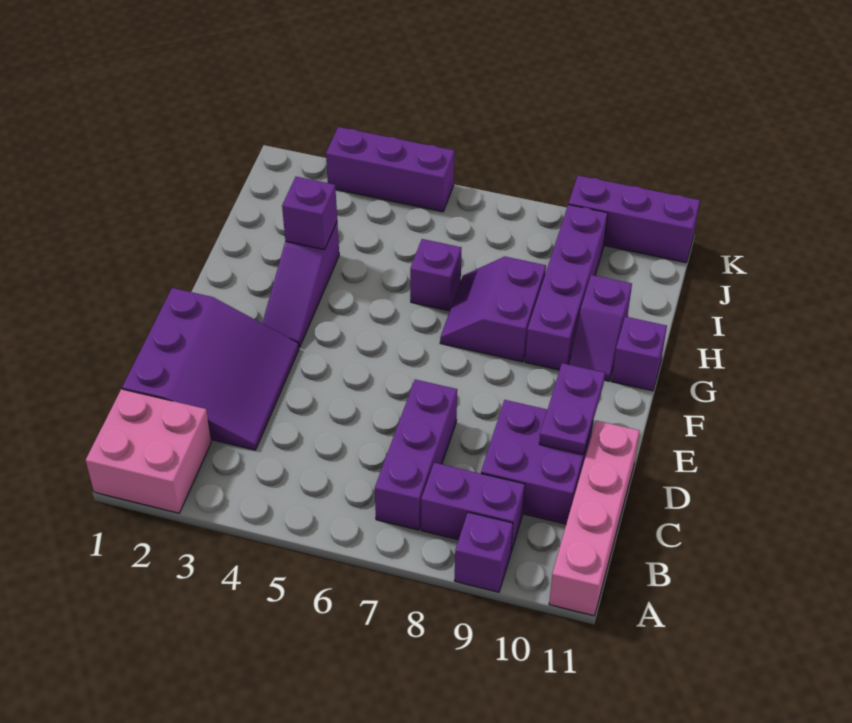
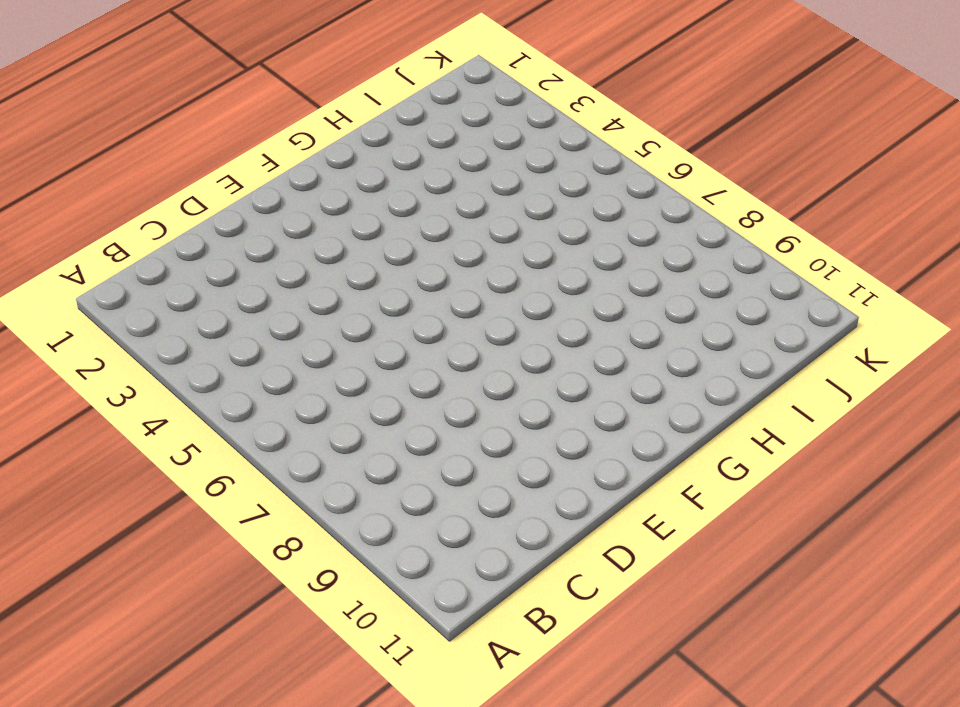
none -> pink brick A1:B2 level 1
none -> purple brick A9 level 1
none -> pink brick A11:D11 level 1

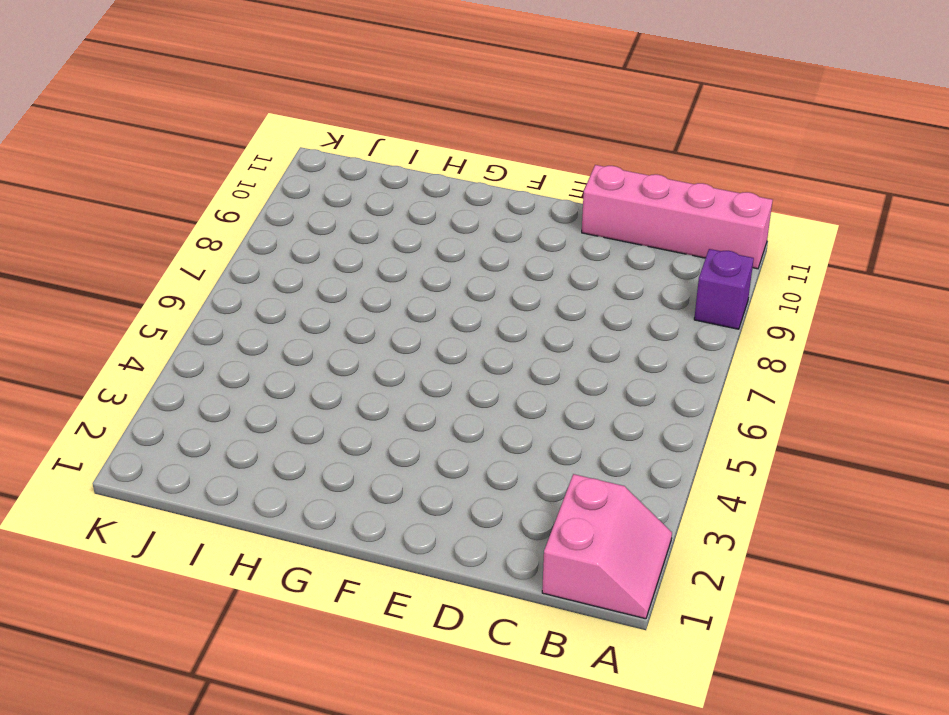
pink slope A1:B2 level 1 top B -> pink brick A1:B2 level 1
none -> purple brick B7:D7 level 1
none -> purple brick B8:B9 level 1
none -> purple slope C1:E3 level 1 top 1

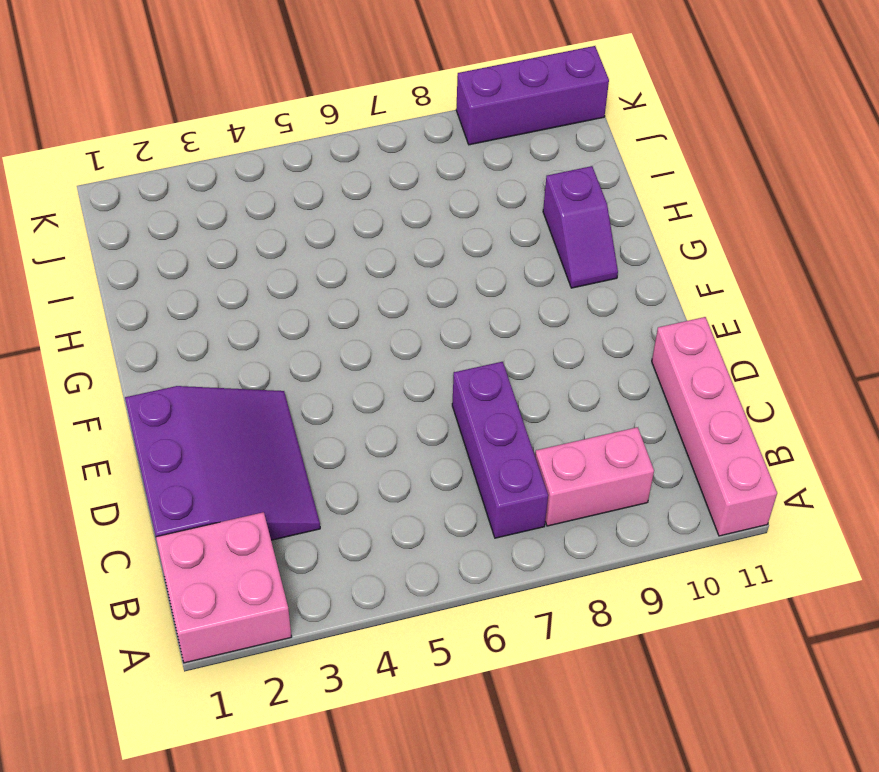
pink brick B8:B9 level 1 -> purple brick B8:B9 level 1
none -> purple brick A9 level 1
none -> purple brick C9:D10 level 1
none -> purple slope F3:H3 level 1 top H

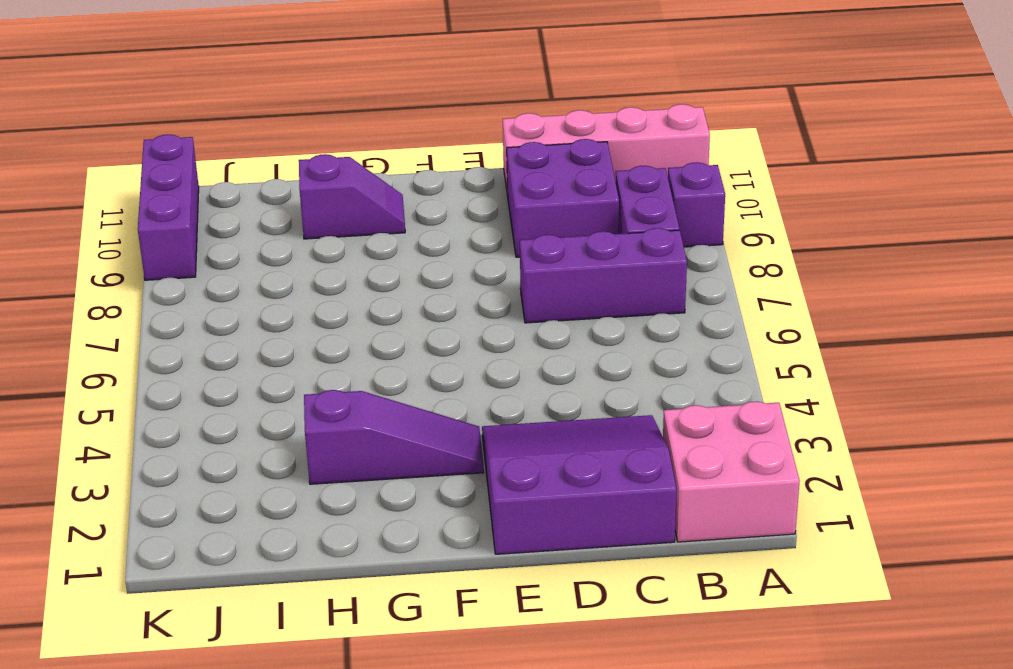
none -> purple slope G7:H8 level 1 top 8
none -> purple brick G9:J9 level 1
none -> purple brick G11 level 1

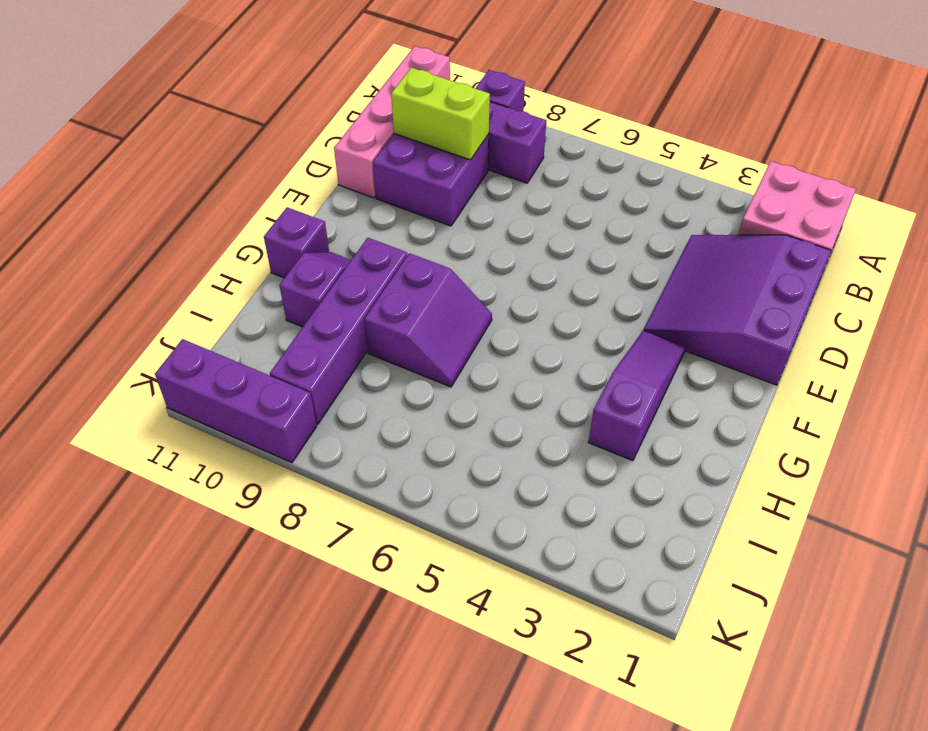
lime brick C9:C10 level 2 -> none
none -> purple brick B7:D7 level 1
none -> purple brick H6 level 1
none -> purple brick K3:K5 level 1

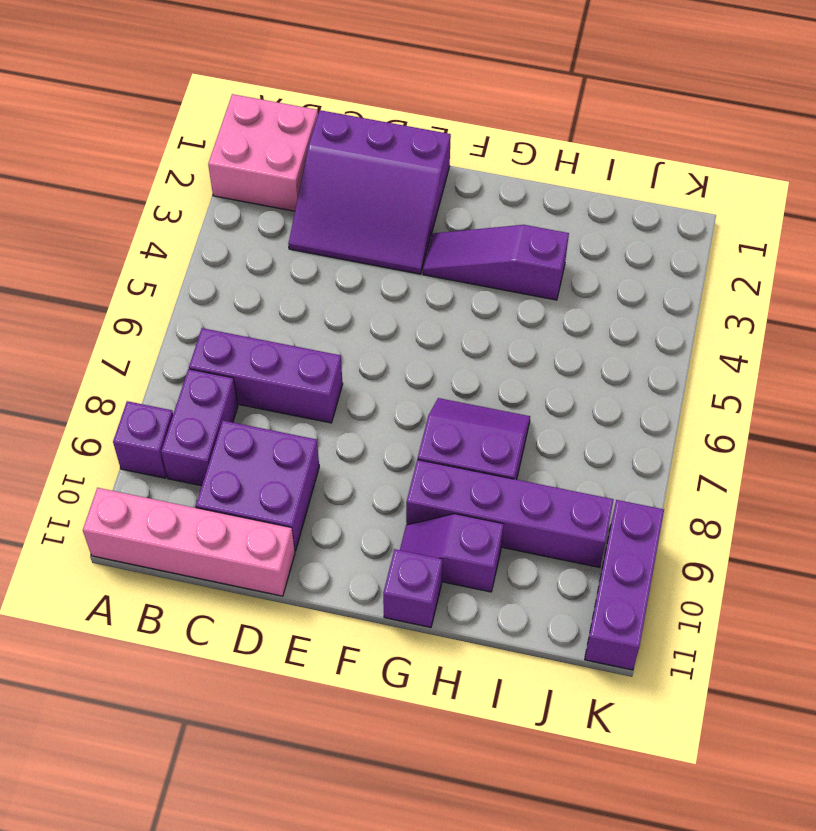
none -> purple brick H6 level 1
none -> purple brick K3:K5 level 1
none -> purple plate D10:E10 level 2

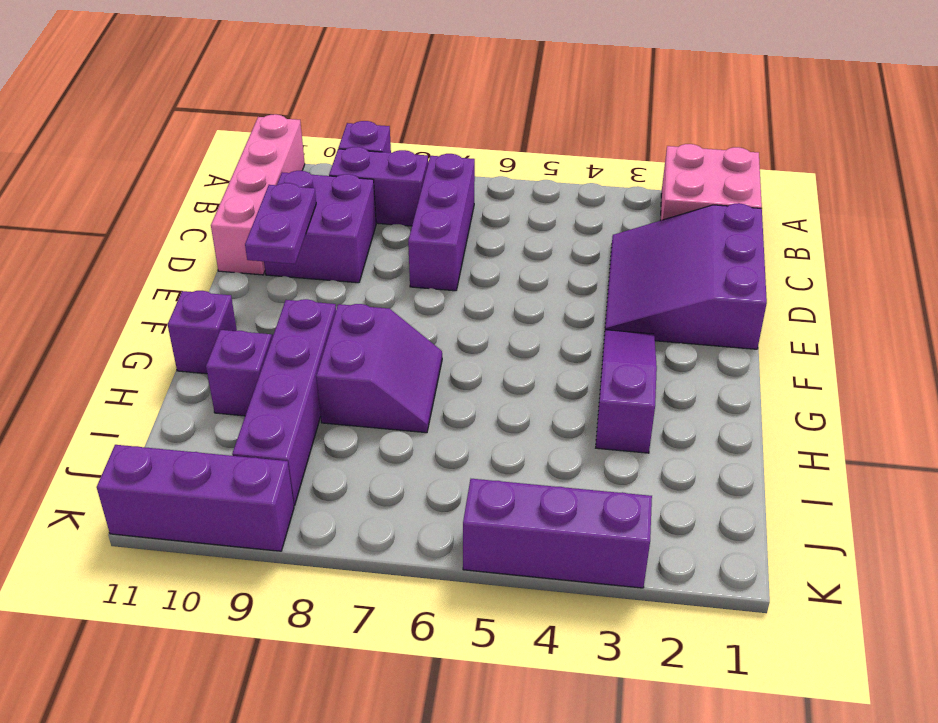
none -> purple brick H6 level 1
none -> purple brick H3 level 2

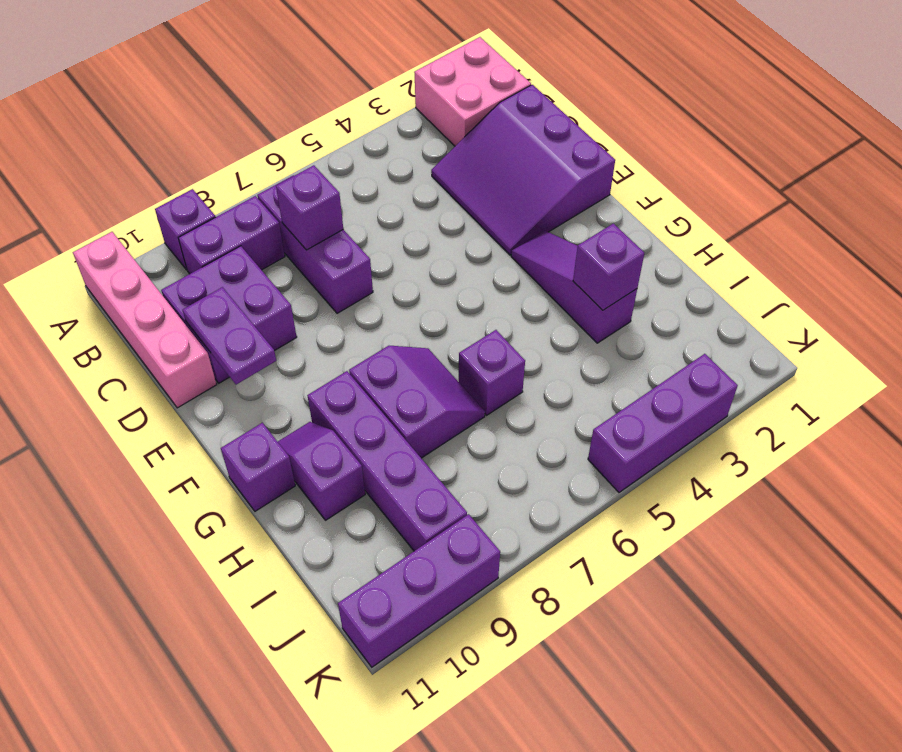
purple brick C7 level 2 -> none

